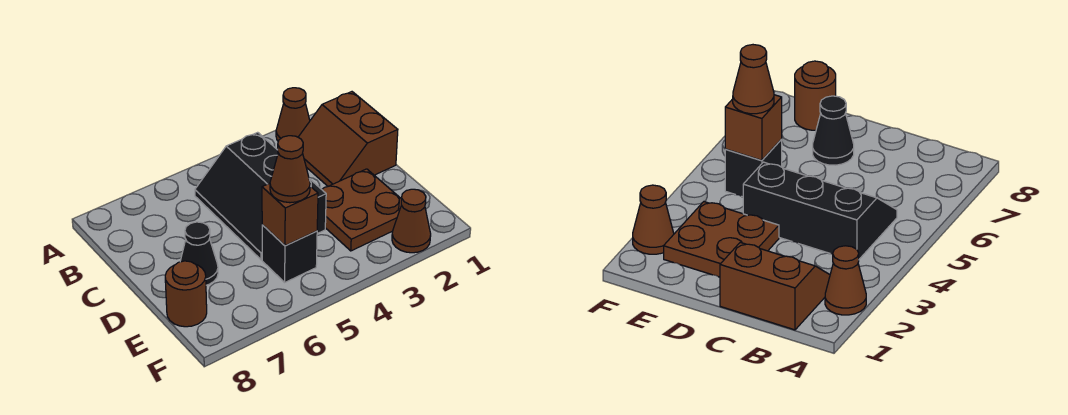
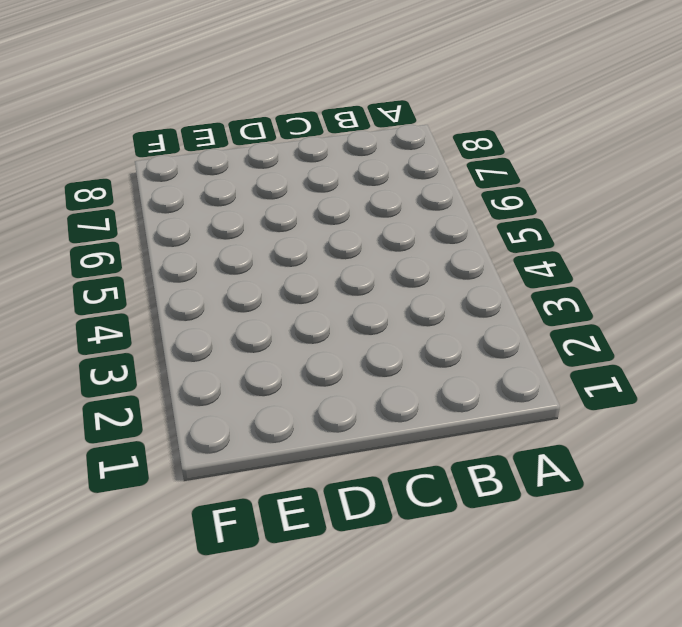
none -> brown cone A2 level 1
none -> brown slope B1:C2 level 1 top 1

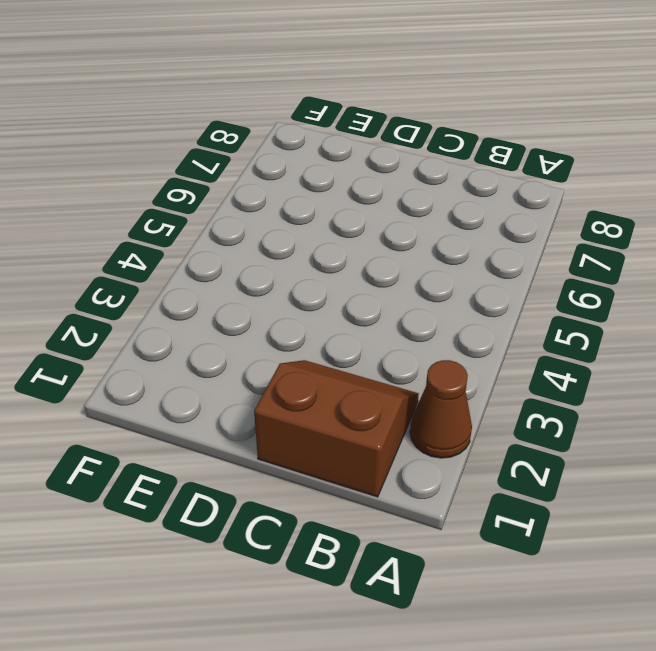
none -> black slope B4:D5 level 1 top 4
none -> brown plate D2:E3 level 1

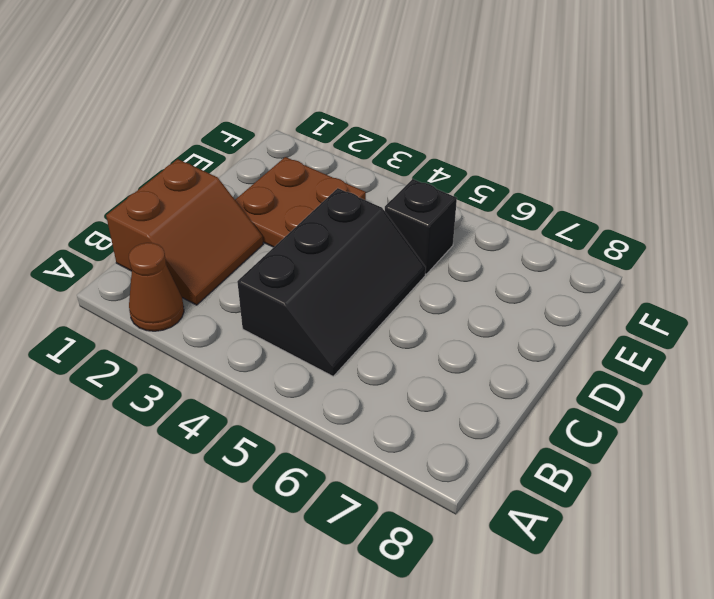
none -> black cone D7 level 1
none -> brown round brick E8 level 1

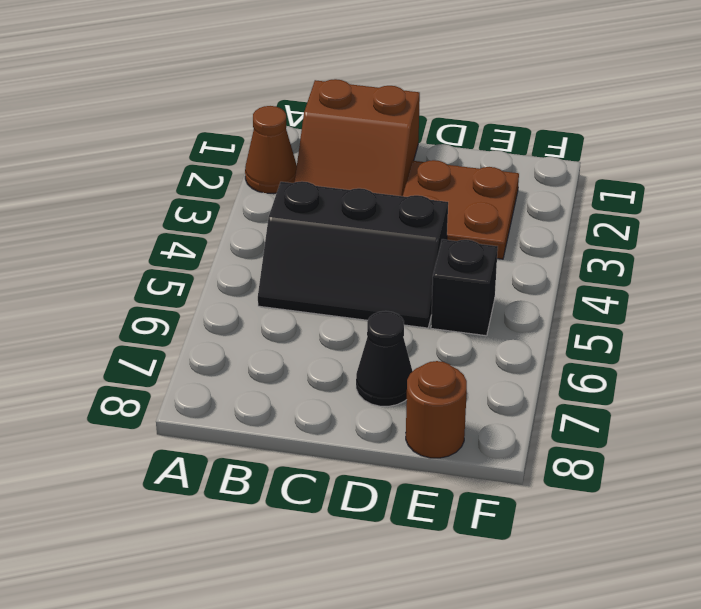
none -> brown cone F2 level 1
none -> brown brick E5 level 2

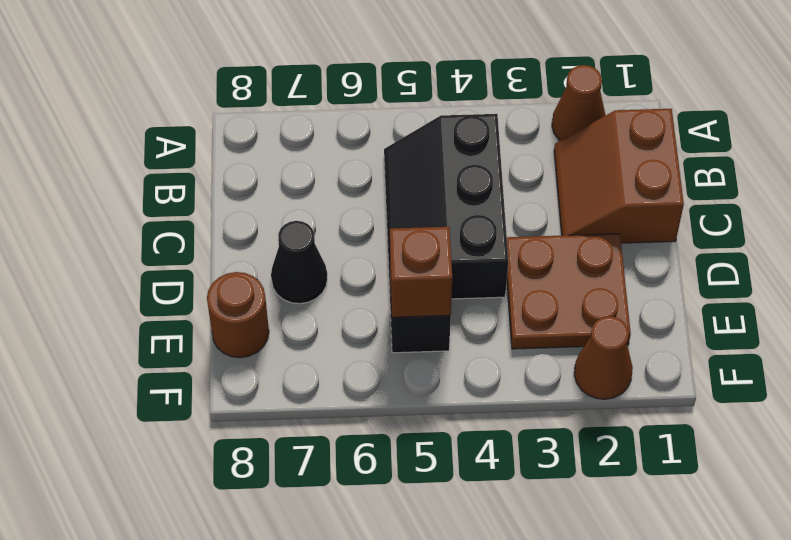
none -> brown cone E5 level 3

